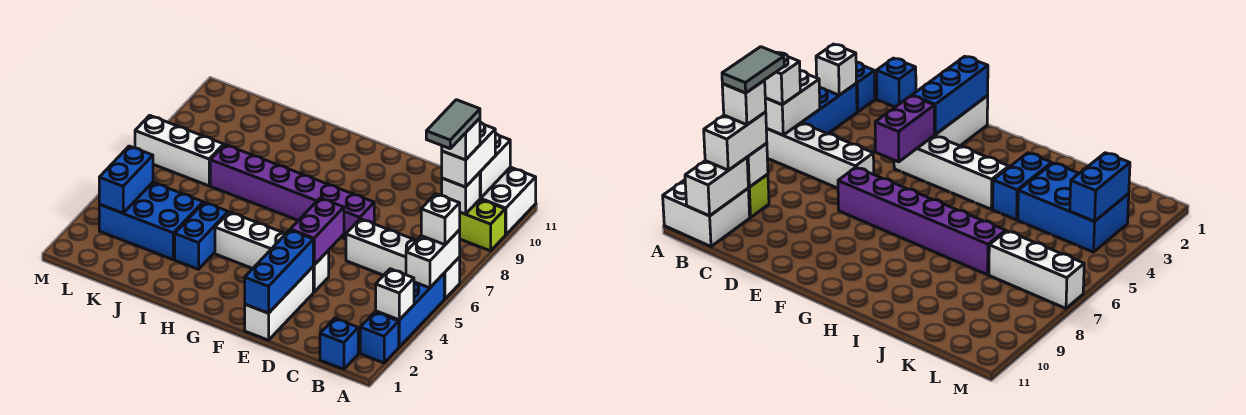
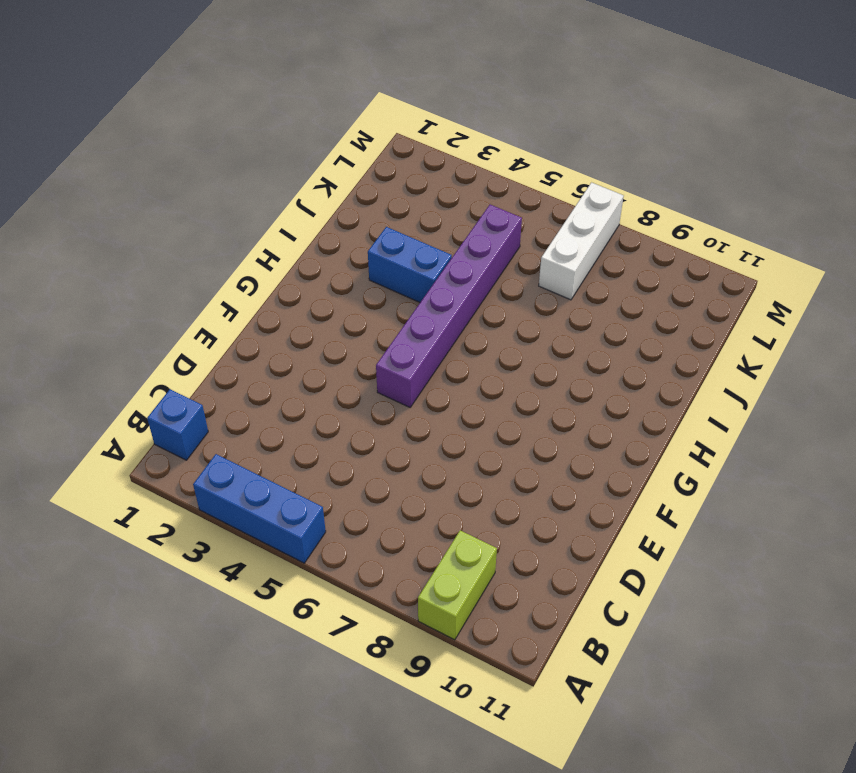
purple brick F5:K5 level 1 -> purple brick E7:J7 level 1
none -> blue brick A2 level 1
none -> white brick A6:D6 level 1
none -> white brick A10:B11 level 1

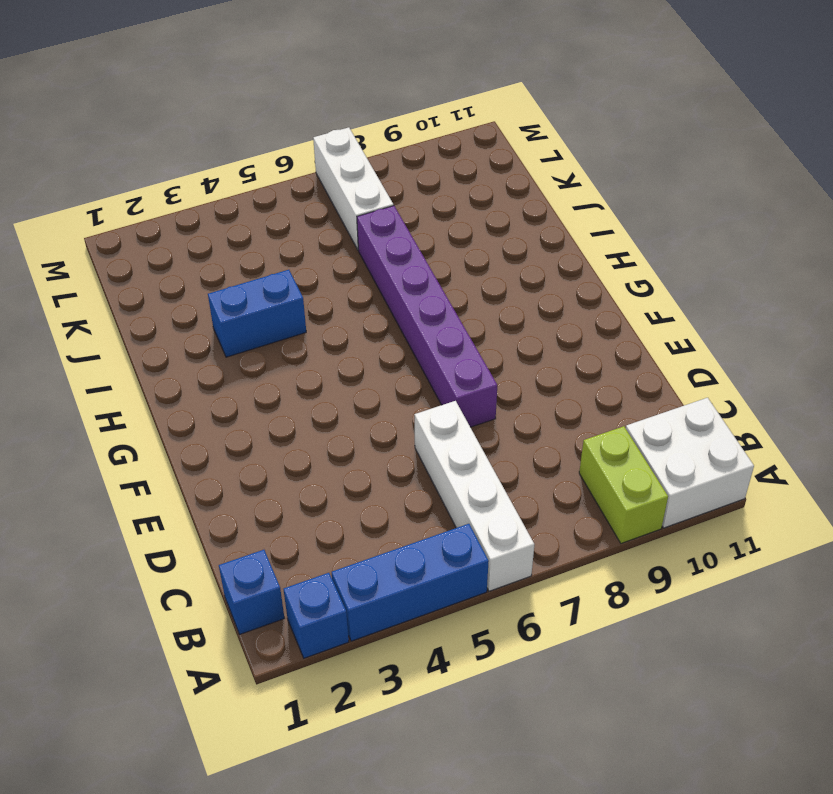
none -> white brick E1:E3 level 1
none -> white brick E4:H4 level 1
none -> blue brick J3:L4 level 1

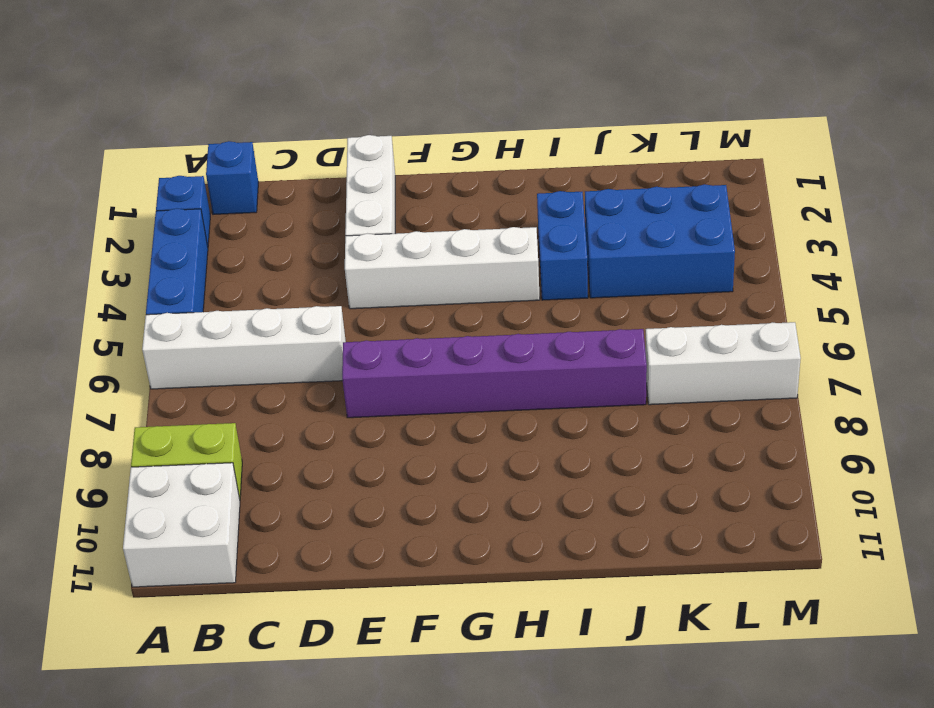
none -> white brick A3 level 2
none -> white brick A5:A6 level 2
none -> white brick B9 level 2

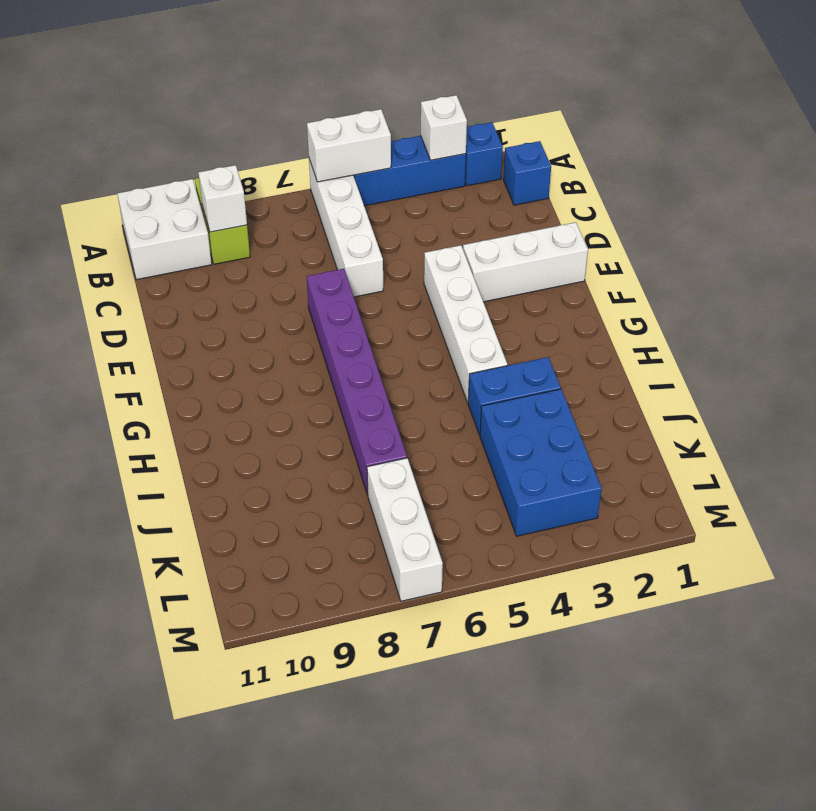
none -> white brick B10:B11 level 2
none -> blue brick E1:E3 level 2
none -> purple brick E4:E5 level 2

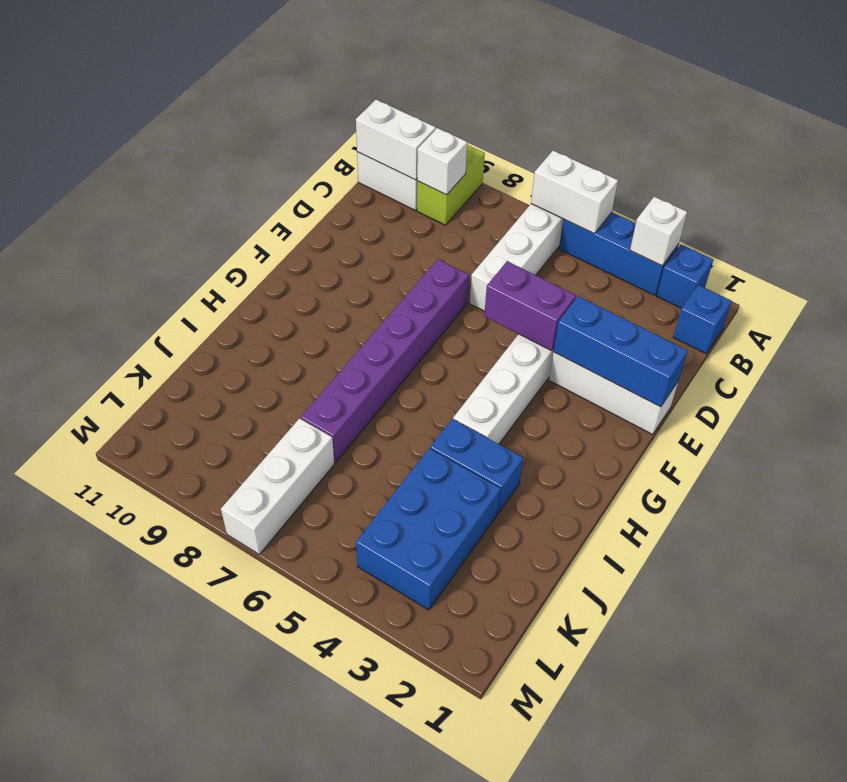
none -> blue brick L3:L4 level 2
none -> white brick A6 level 3
none -> white brick B9:B10 level 3

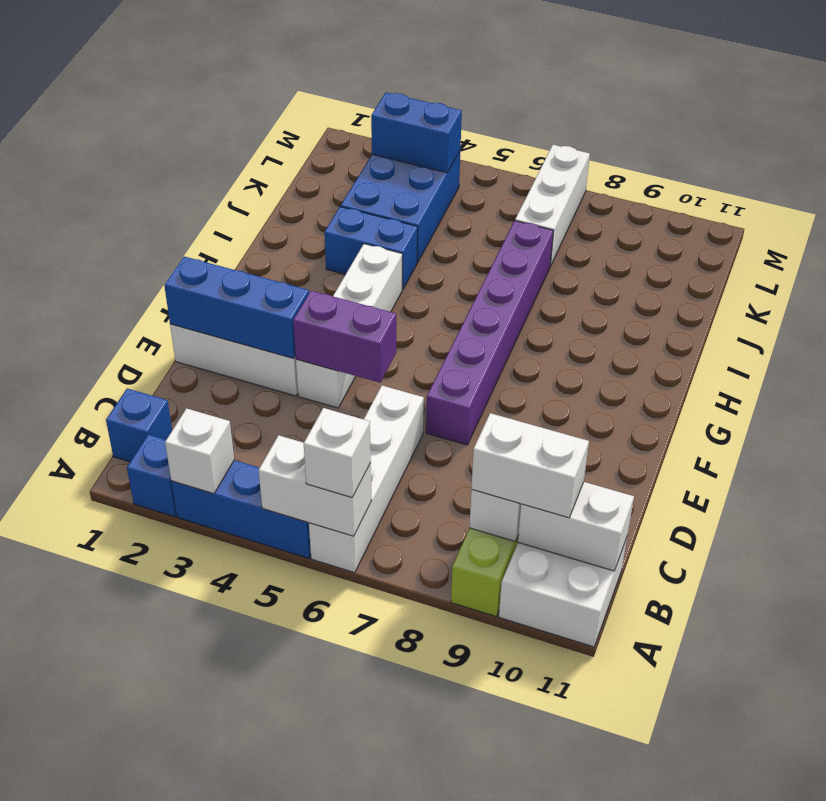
none -> white brick B9 level 4
none -> grey tile B8:B9 level 5

